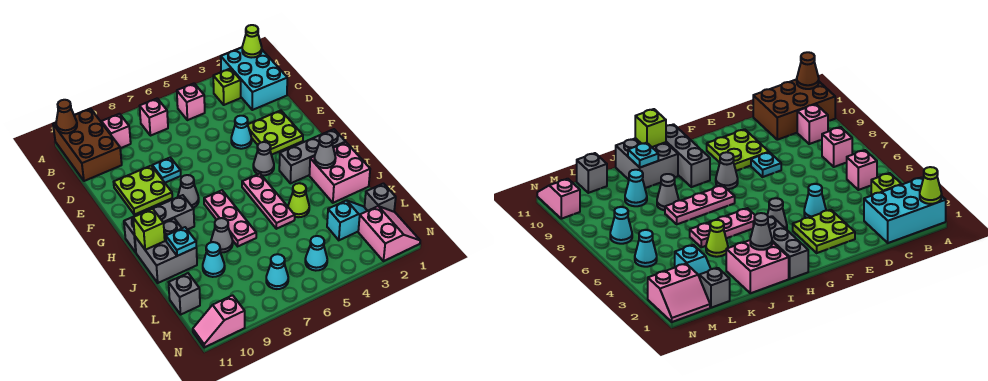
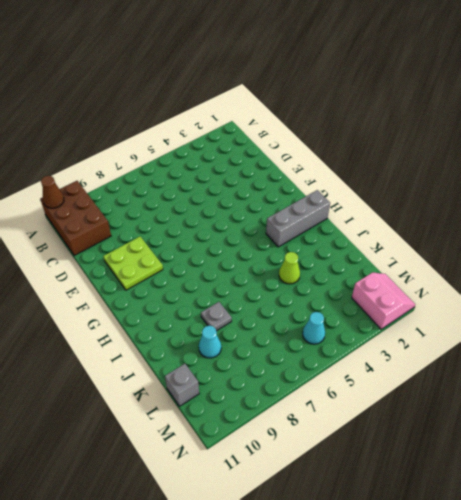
grey plate J8 level 1 -> grey cone J8 level 1
none -> cyan brick A1:C2 level 1
none -> lime brick B3 level 1
none -> pink brick B5 level 1
none -> pink brick B7 level 1

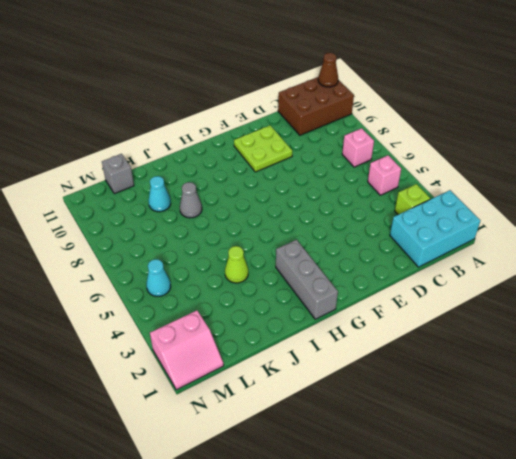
none -> pink brick B9 level 1
none -> lime plate E2:F3 level 1
none -> cyan cone E4 level 1
none -> cyan plate E8 level 1

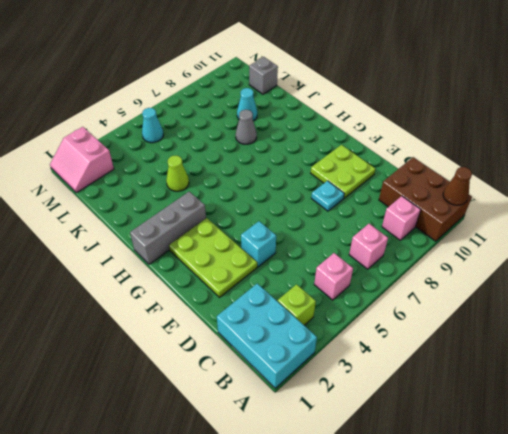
lime plate E2:G3 level 1 -> lime plate E2:F3 level 1
cyan brick E4 level 1 -> cyan cone E4 level 1
none -> grey cone G4 level 1
none -> grey cone G8 level 1
none -> pink plate H5:J5 level 1
none -> pink plate H7:J7 level 1

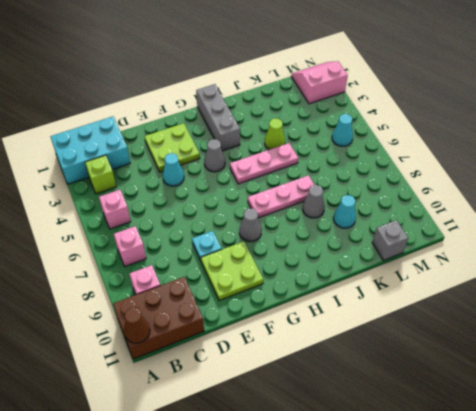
none -> grey brick H9:H11 level 1
none -> pink brick I1:J2 level 1
none -> grey brick I10:J11 level 1
none -> grey brick L1 level 1

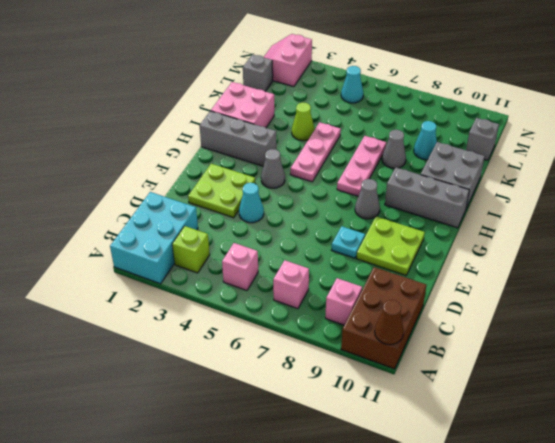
none -> cyan slope L2:L3 level 1 top 3
none -> cyan cone M7 level 1
none -> pink slope N10:N11 level 1 top 10
none -> lime cone A1 level 2

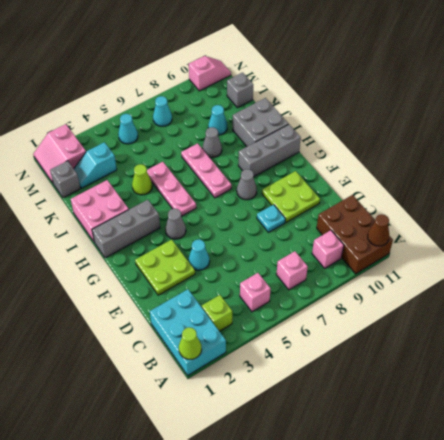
none -> grey cone I2 level 2
none -> lime brick I11 level 2
none -> cyan plate J10 level 2

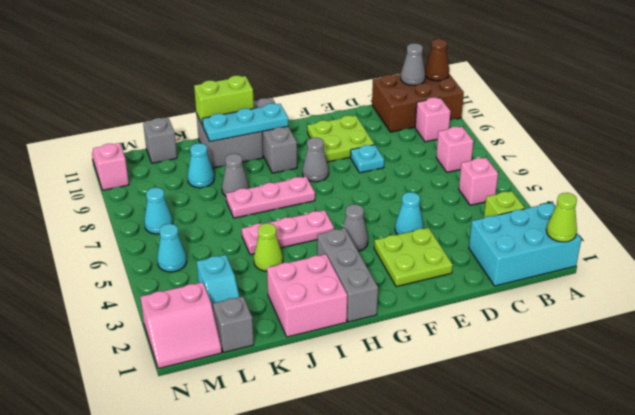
grey cone B11 level 2 -> grey cone I2 level 2
cyan plate H10:J10 level 2 -> cyan plate J10 level 2
lime brick I11:J11 level 2 -> lime brick I11 level 2

